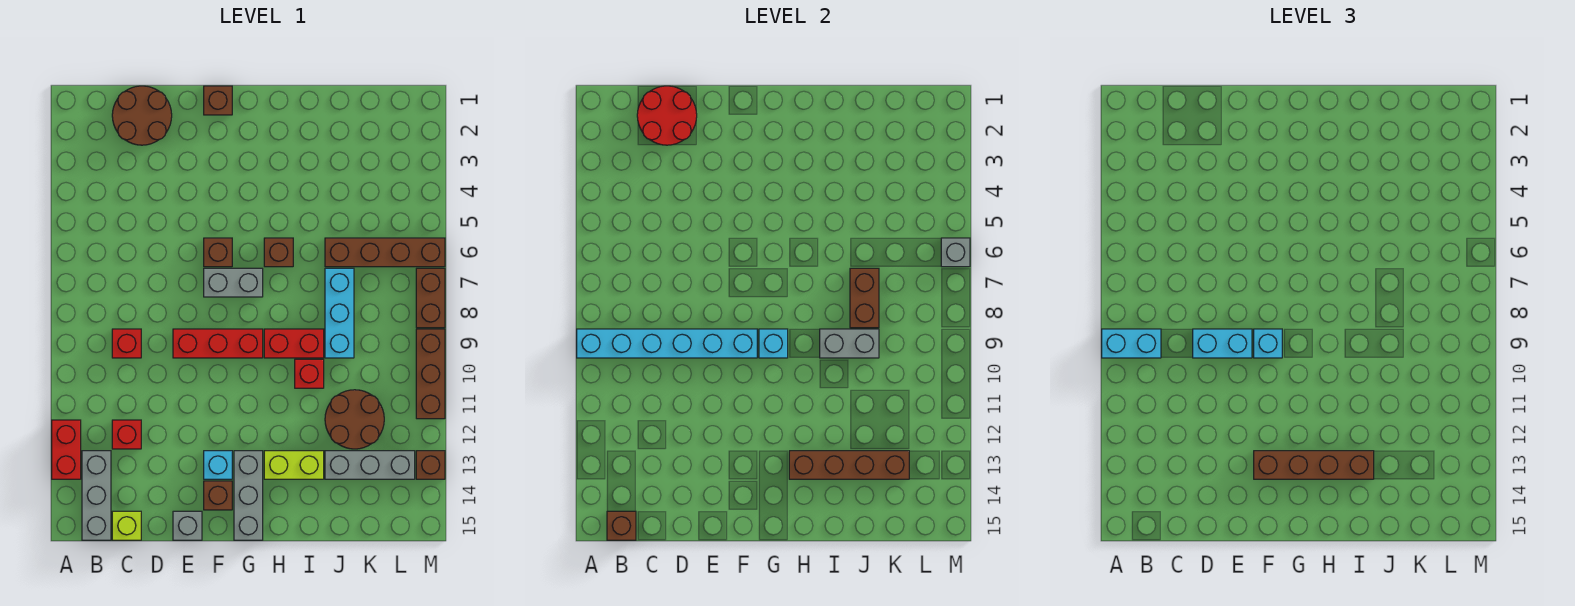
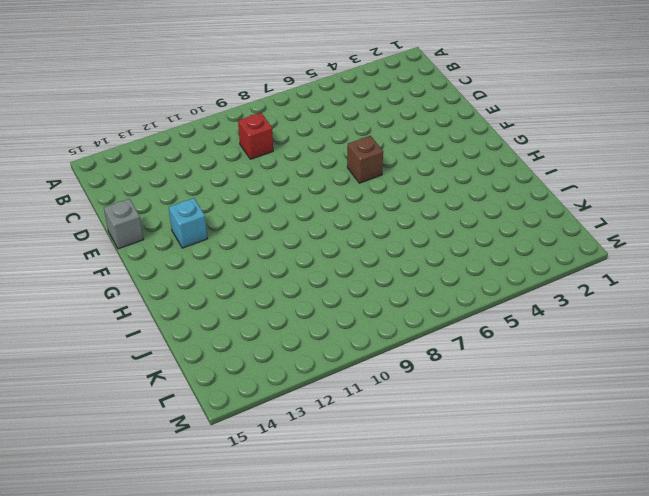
none -> red brick A12:A13 level 1
none -> grey brick B13:B15 level 1
none -> brown round brick C1:D2 level 1
none -> red brick C12 level 1

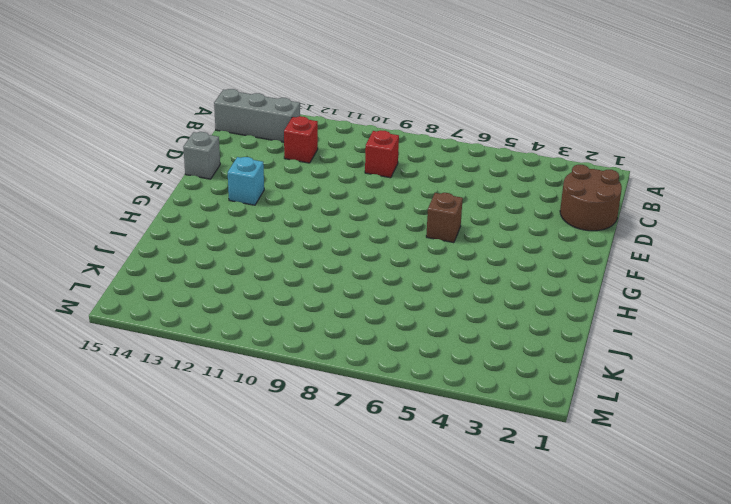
none -> red brick A12:A13 level 1
none -> lime brick C15 level 1
none -> red brick E9:G9 level 1
none -> brown brick F1 level 1

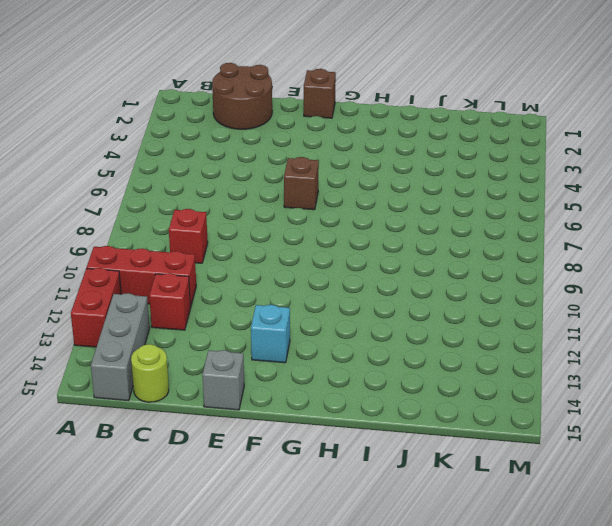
red brick A11:C11 level 1 -> red brick E9:G9 level 1
lime round brick C15 level 1 -> lime brick C15 level 1
none -> grey brick F7:G7 level 1
none -> brown brick F14 level 1
none -> grey brick G13:G15 level 1
none -> brown brick H6 level 1

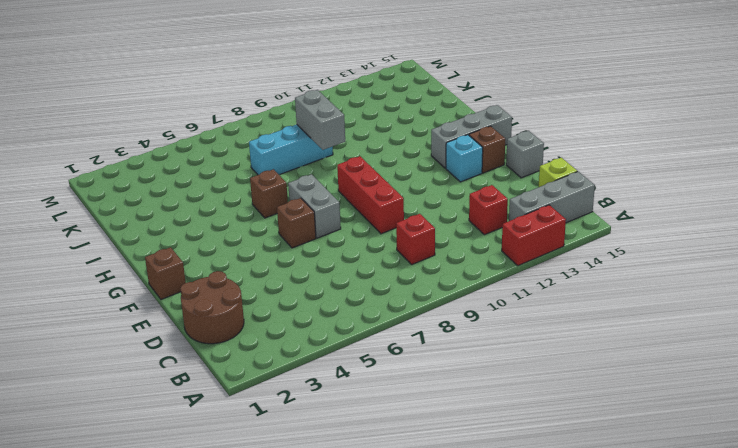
none -> red brick H9:I9 level 1
none -> lime brick H13:I13 level 1
none -> red brick I10 level 1
none -> brown brick J6:M6 level 1

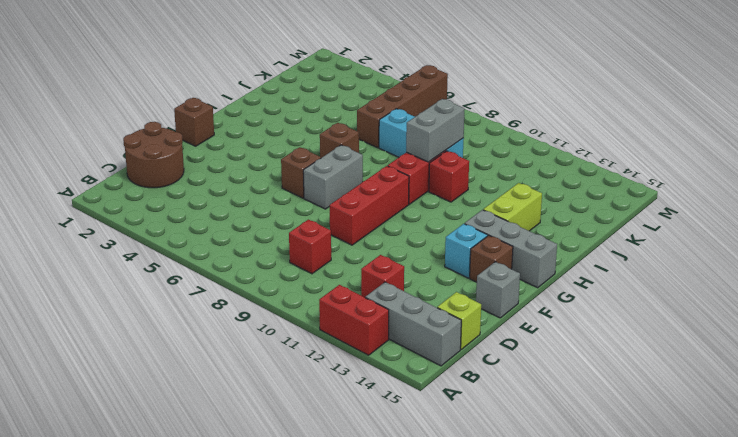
none -> brown round brick J11:K12 level 1
none -> grey brick J13:L13 level 1
none -> brown brick M7:M8 level 1
none -> brown brick M9:M11 level 1

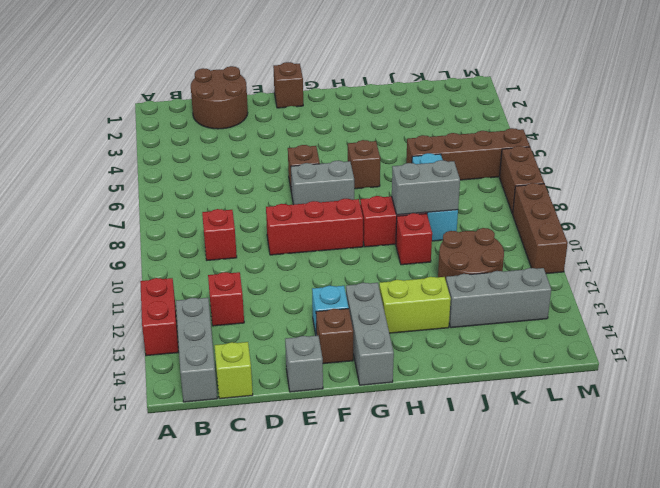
none -> brown brick M13 level 1
none -> cyan brick A9:F9 level 2
none -> brown brick B15 level 2
none -> red round brick C1:D2 level 2

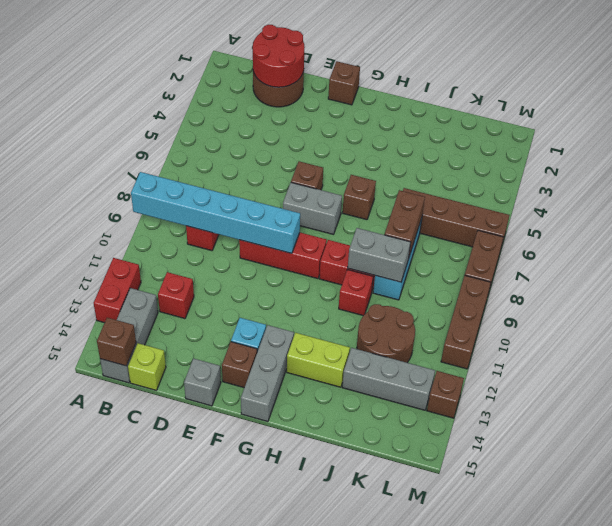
none -> cyan brick G9 level 2
none -> brown brick H13:K13 level 2
none -> grey brick M6 level 2
none -> cyan brick A9:B9 level 3

